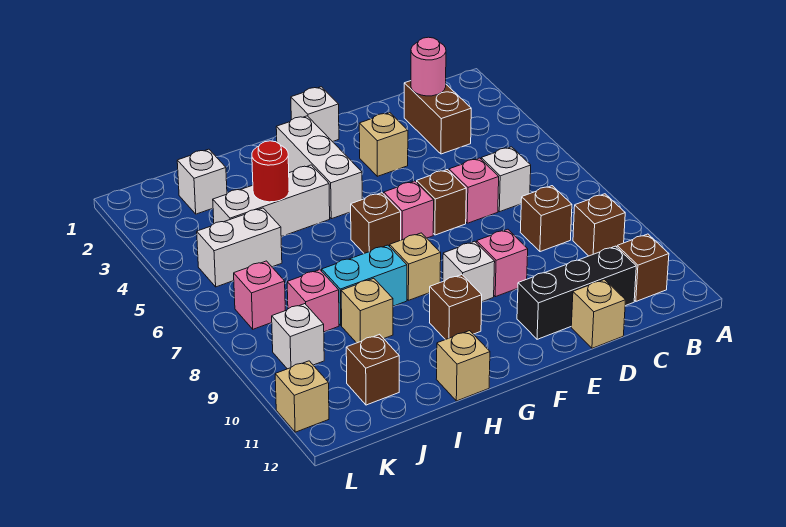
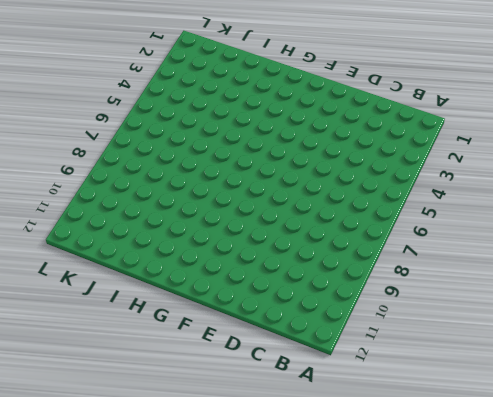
none -> brown brick B9 level 1
none -> brown brick B11 level 1
none -> brown brick C2:C3 level 1
none -> white brick C6 level 1

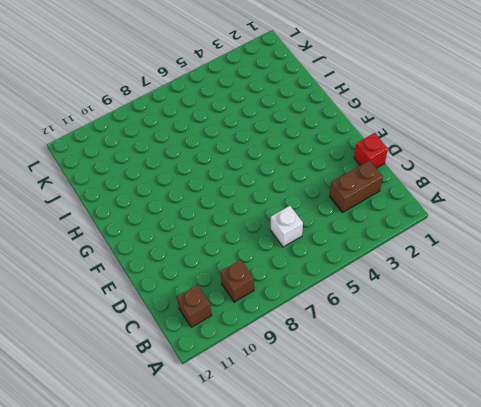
red brick D1 level 1 -> none
none -> brown brick C8 level 1
none -> black brick C11:E11 level 1
none -> pink brick D6 level 1
none -> tan brick D12 level 1

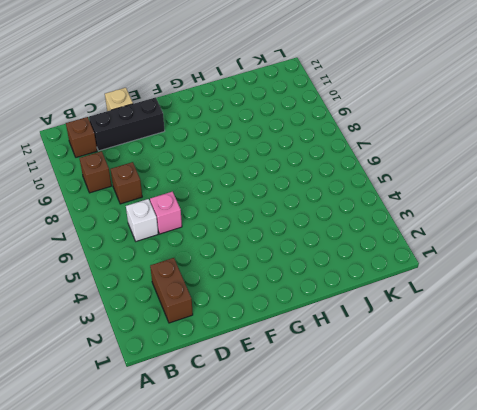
none -> tan brick E3 level 1
none -> brown brick E6 level 1
none -> pink brick E9 level 1
none -> white brick F1 level 1

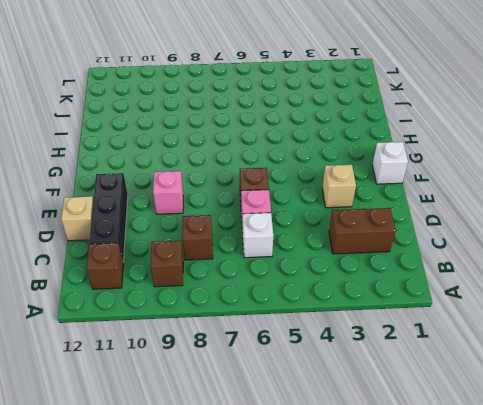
none -> pink brick F6 level 1
none -> white brick F9 level 1
none -> white brick G2:G4 level 1
none -> brown brick G6 level 1

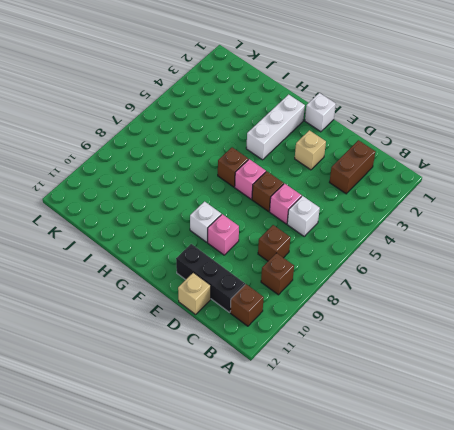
none -> tan brick G8 level 1
none -> brown brick G10 level 1
none -> white brick H4:J4 level 1
none -> cyan brick H8:I8 level 1

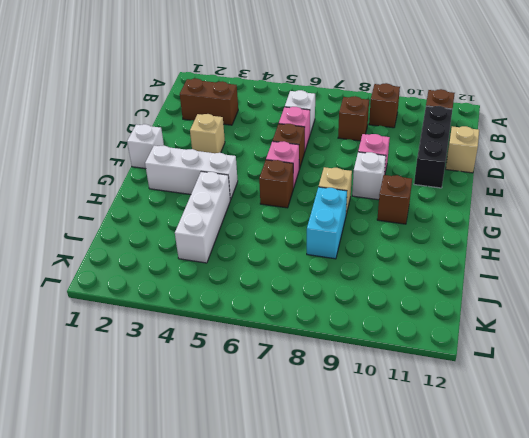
none -> tan brick H12 level 1
none -> tan brick I9 level 1
none -> white brick J2 level 1
none -> white brick J5:K5 level 1

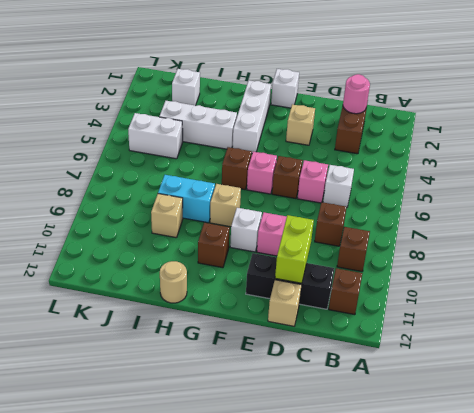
lime brick D10:D11 level 2 -> none
tan round brick H12 level 1 -> tan brick H12 level 1
none -> pink brick J8 level 1
none -> brown brick J11 level 1
none -> pink brick K7 level 1
none -> white brick K9 level 1

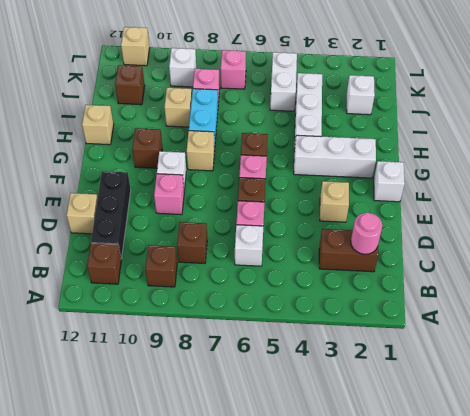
none -> red round brick I4 level 2

